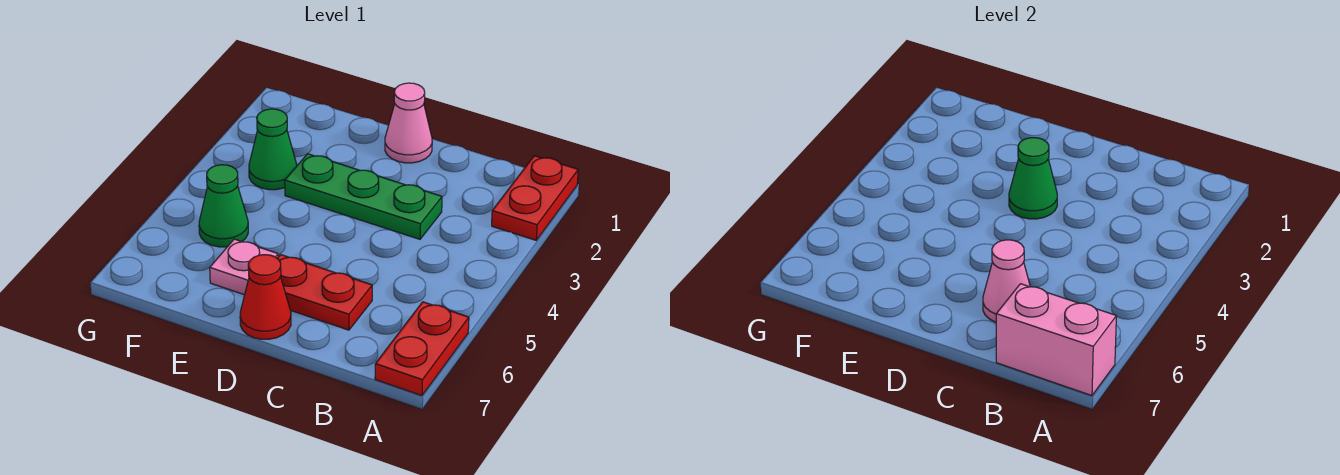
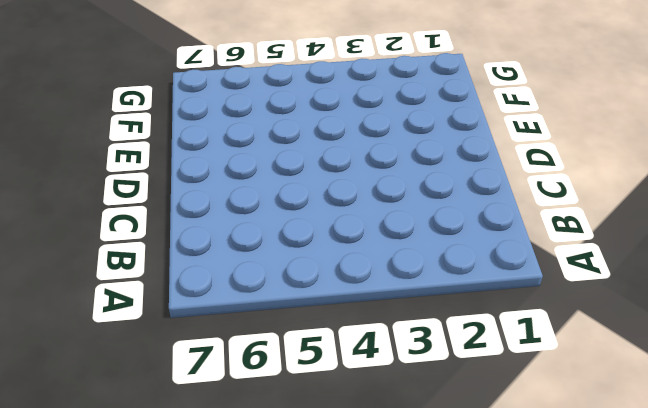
none -> red plate A1:A2 level 1
none -> red plate A6:A7 level 1
none -> green plate C3:E3 level 1

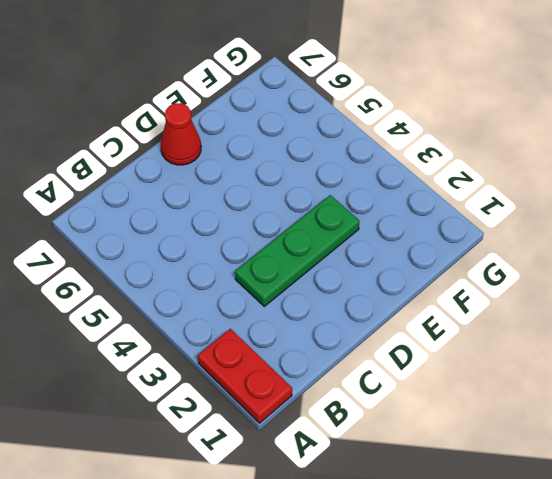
none -> red plate A6:A7 level 1
none -> red plate C6:D6 level 1
none -> pink cone D1 level 1

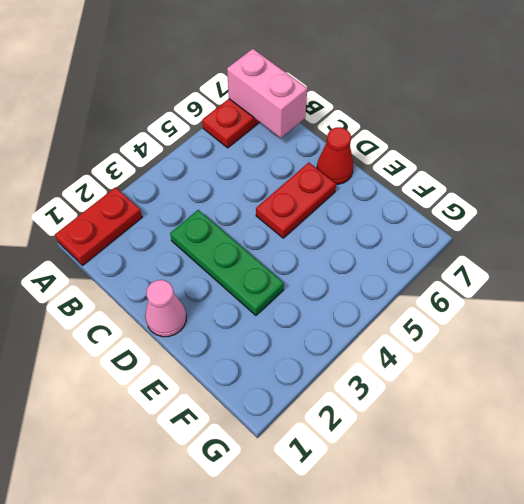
red plate D5:D6 level 1 -> red plate C6:D6 level 1
none -> pink plate E6 level 1
none -> green cone F3 level 1
none -> green cone F5 level 1

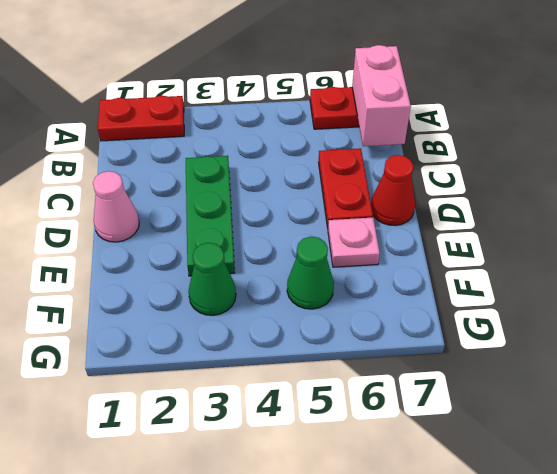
none -> pink cone C6 level 2
none -> green cone D3 level 2

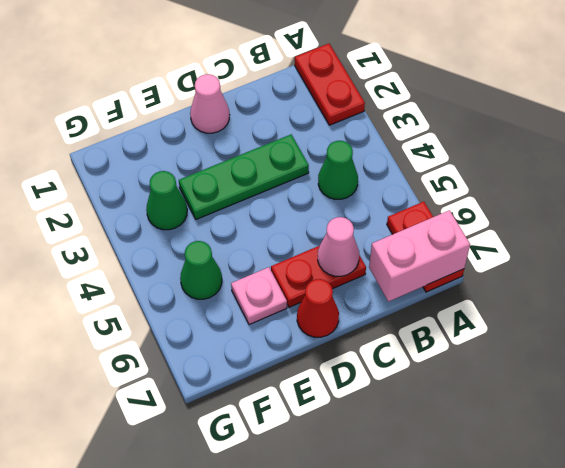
green cone B4 level 1 -> green cone D3 level 2

